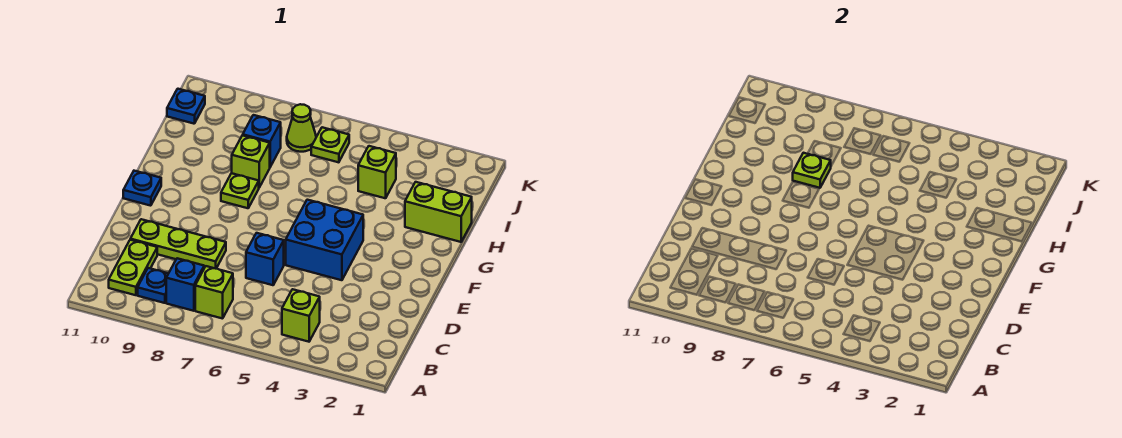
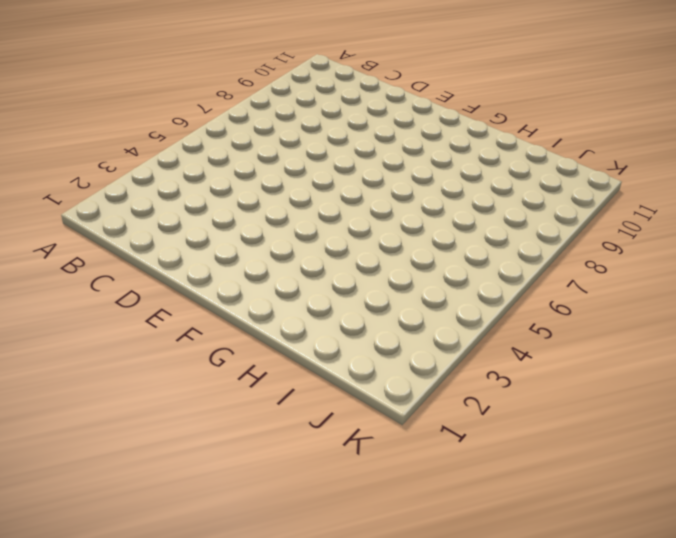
none -> lime brick B4 level 1
none -> lime brick B7 level 1
none -> blue brick B8 level 1

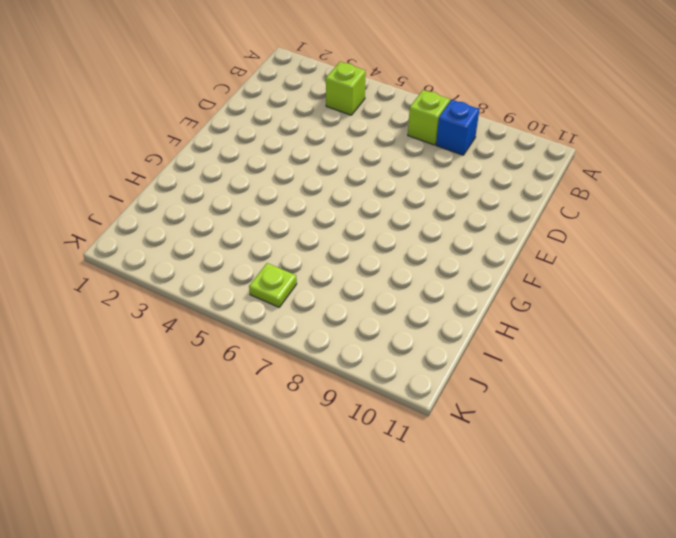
none -> blue plate B9 level 1
none -> lime plate B10:C10 level 1
none -> blue brick D6 level 1

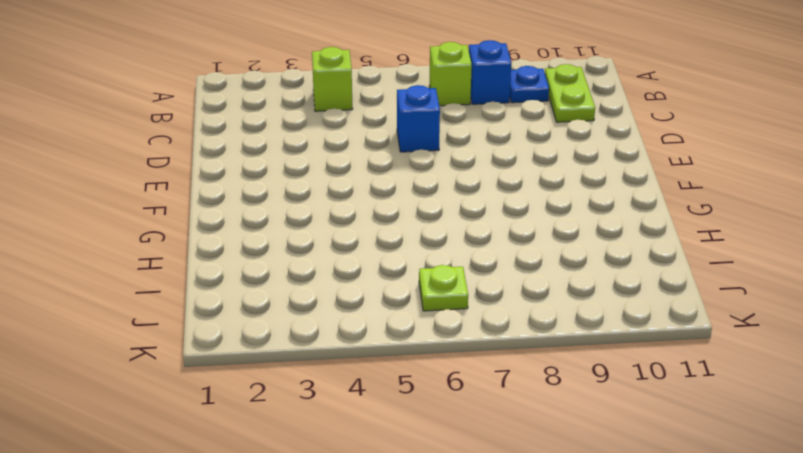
none -> lime plate D8:D10 level 1
none -> blue brick E4:F5 level 1
none -> blue plate F11 level 1

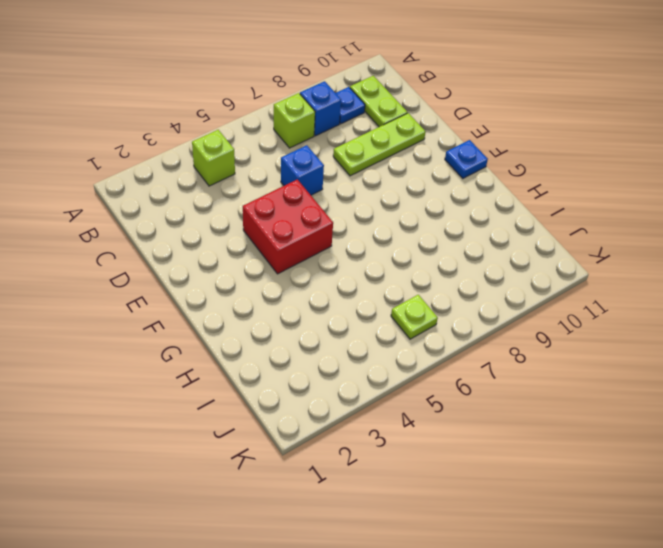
red brick E4:F5 level 1 -> blue brick E4:F5 level 1
none -> lime plate G8 level 1
none -> lime brick H1:H2 level 1
none -> lime brick H8 level 1

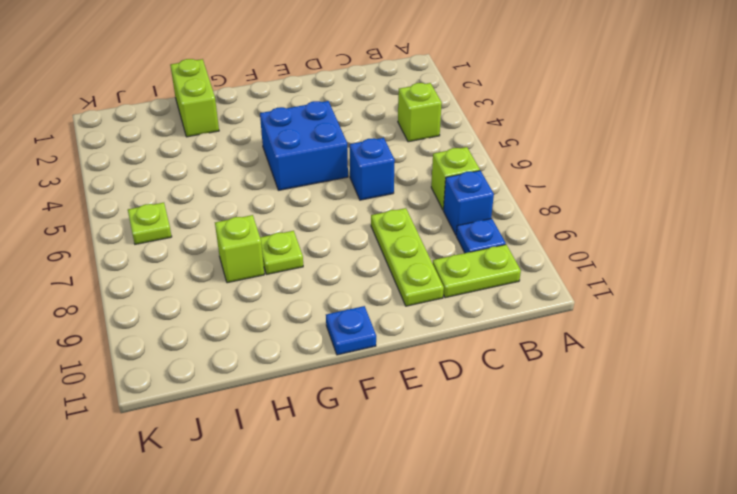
none -> lime brick I4 level 1
none -> blue brick I8 level 1
none -> lime cone J7 level 1

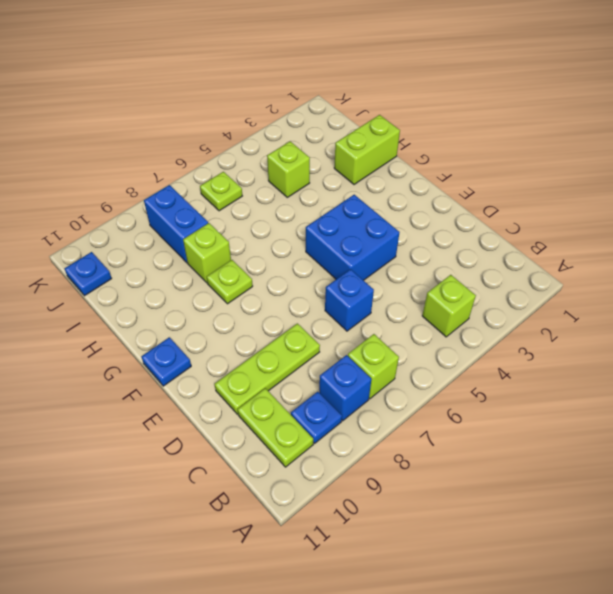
blue brick I8:J8 level 1 -> blue brick I8 level 1
none -> lime cone J7 level 1
none -> lime plate H8 level 2

